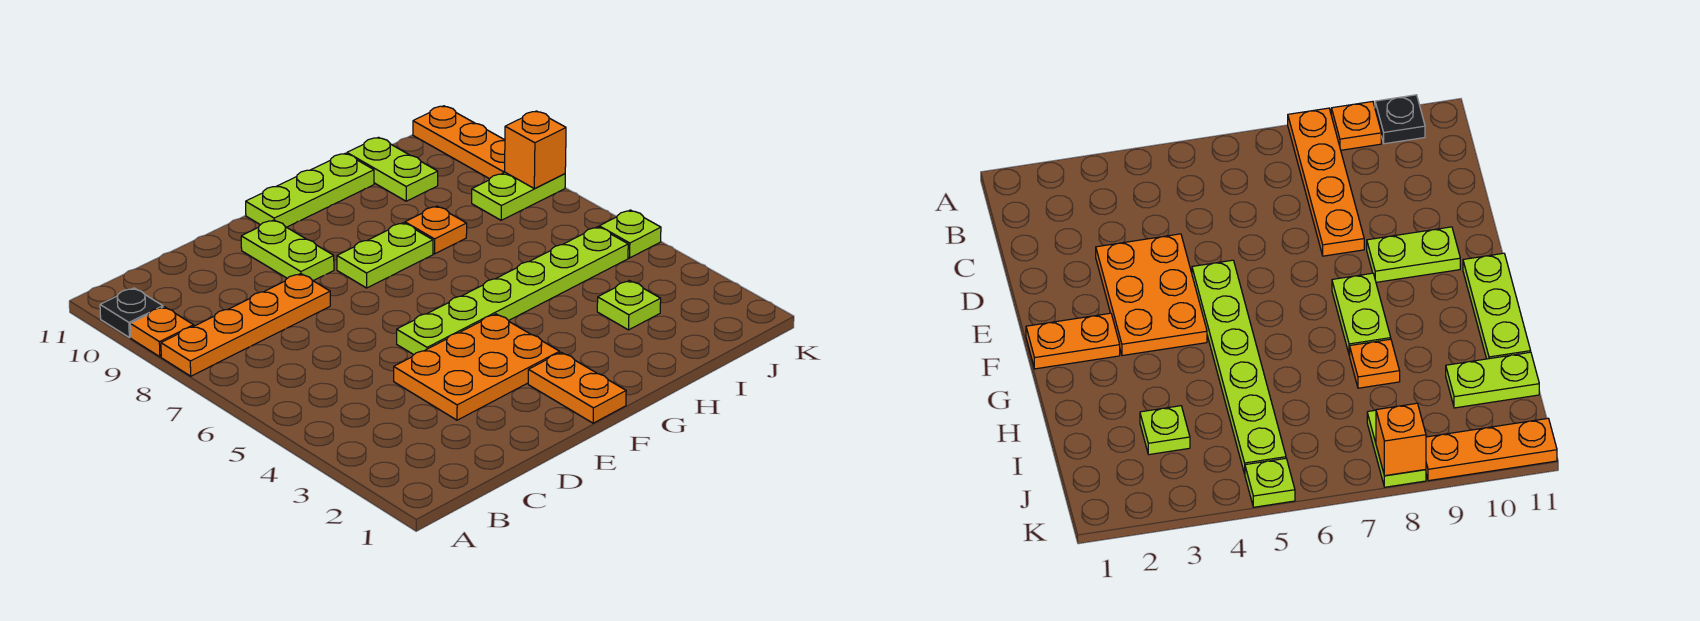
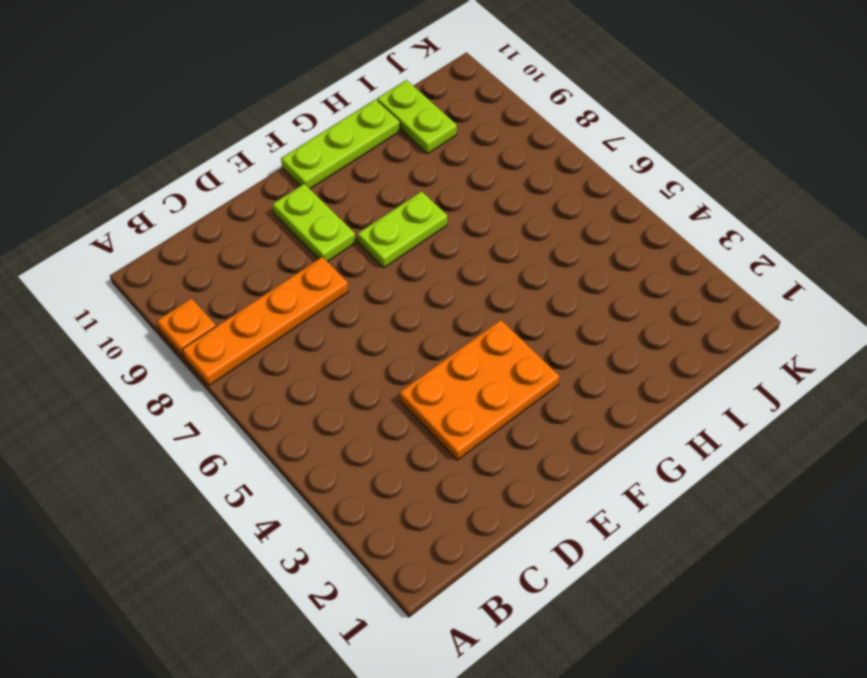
none -> black plate A10 level 1
none -> lime plate E5:J5 level 1
none -> orange plate F1:F2 level 1

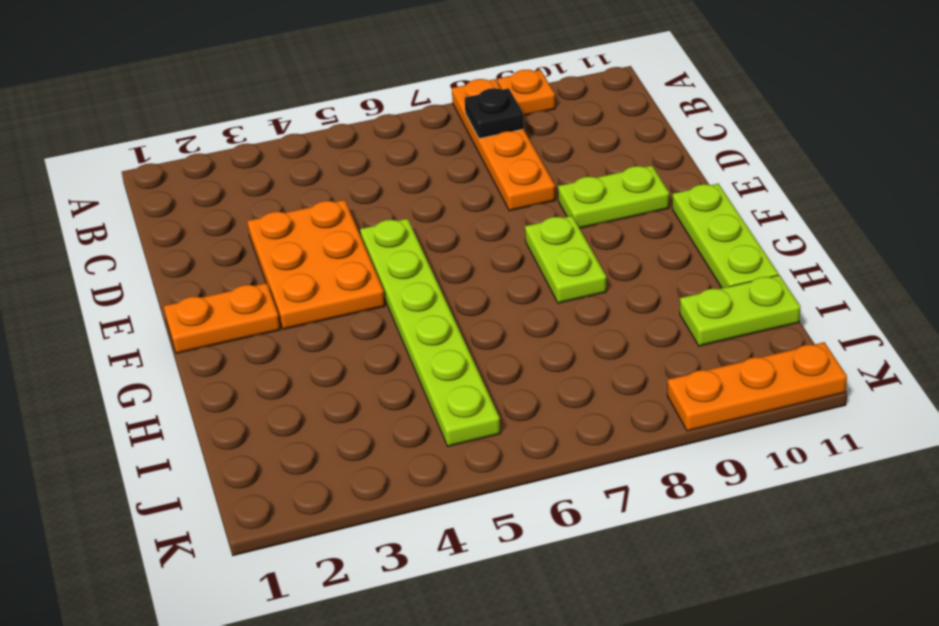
black plate B8 level 2 -> black plate A10 level 1
none -> orange plate H8 level 1
none -> lime plate I3 level 1
none -> lime plate J8:K8 level 1

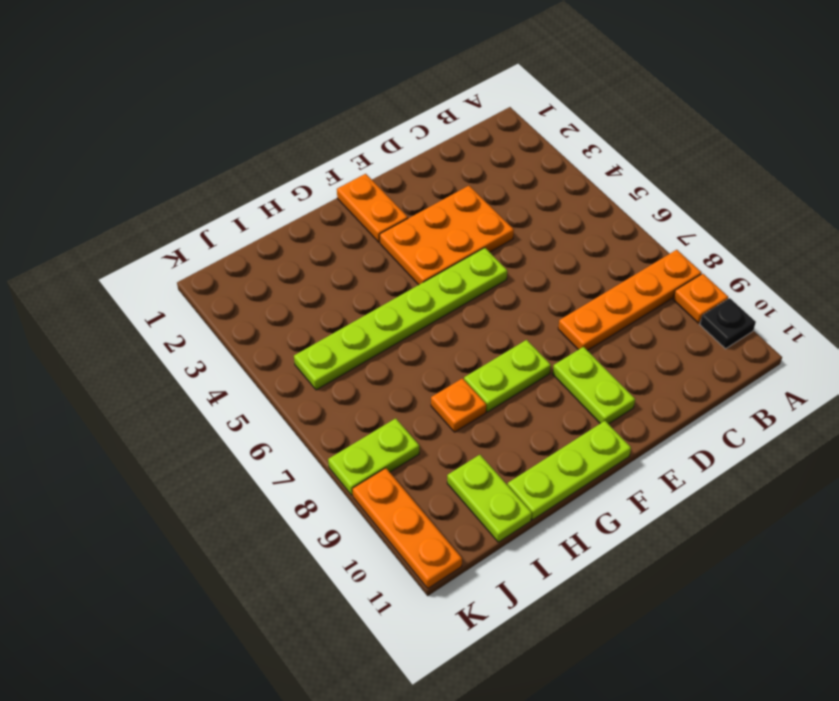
none -> lime plate I3 level 1
none -> lime plate K5 level 1
none -> orange brick K8 level 2

